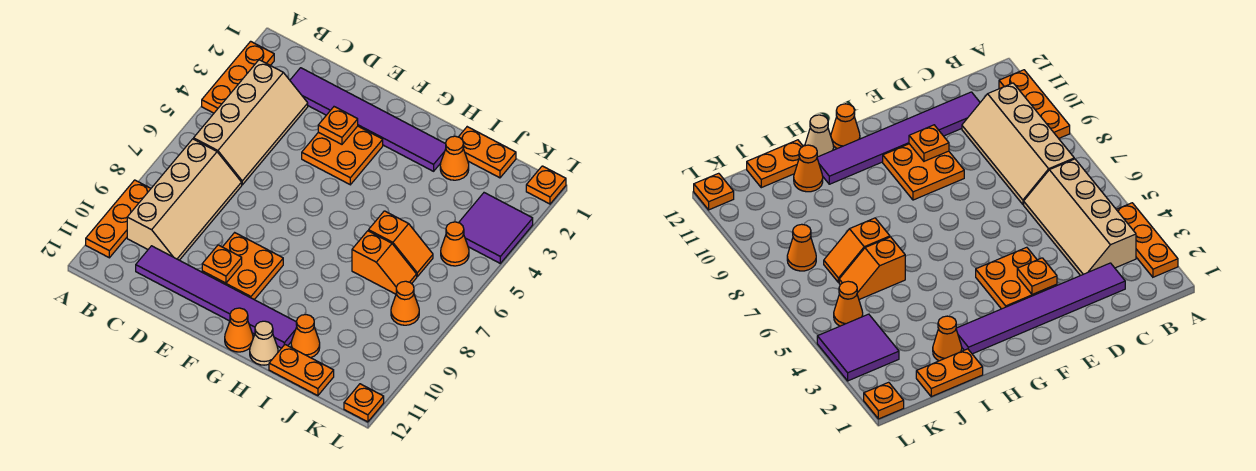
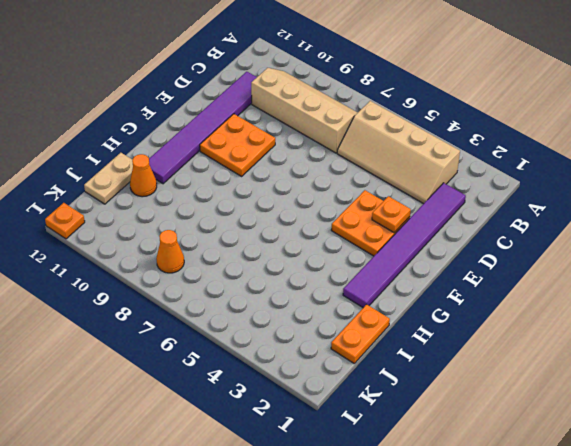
tan slope B7:C10 level 1 top C -> tan slope B7:C10 level 1 top B
tan plate I12:J12 level 1 -> orange plate I12:J12 level 1
none -> orange plate A2:A4 level 1
none -> orange plate A9:A11 level 1
none -> orange cone G12 level 1

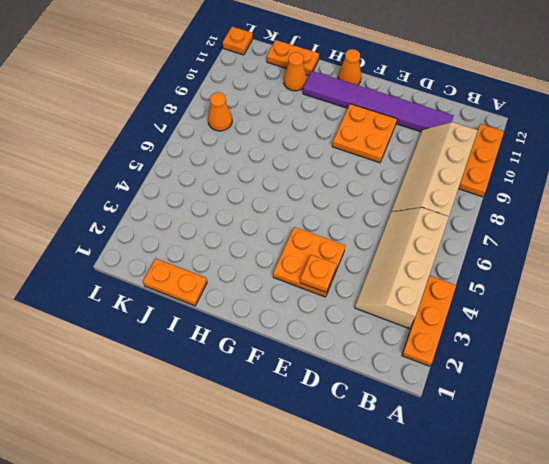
none -> purple tile C2:H2 level 1
none -> tan cone H12 level 1
none -> orange cone I2 level 1

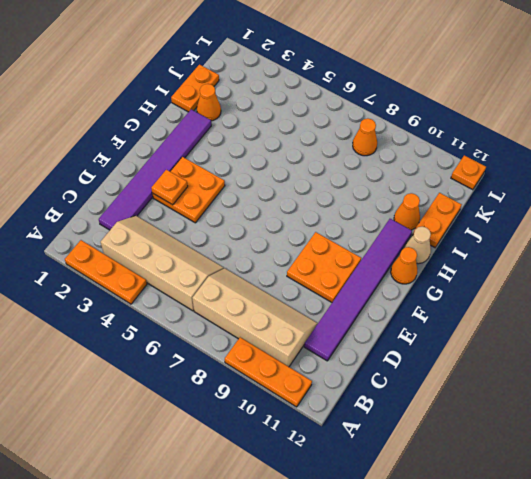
none -> orange slope I6:J6 level 1 top I
none -> orange slope I7:J7 level 1 top I
none -> purple tile K3:L4 level 1

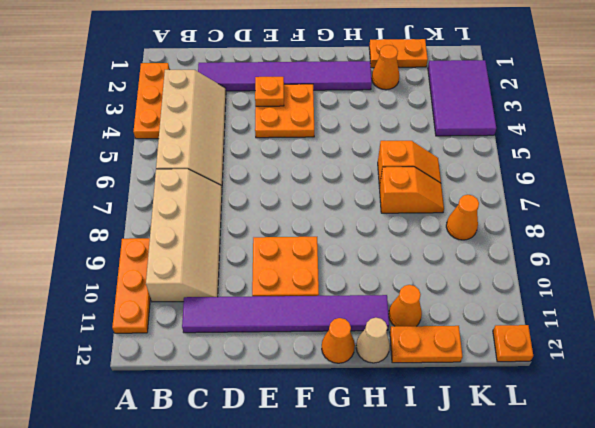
purple tile K2:L4 level 1 -> purple tile K3:L4 level 1
none -> orange cone K5 level 1
none -> orange plate L1 level 1
none -> orange plate E10 level 2

